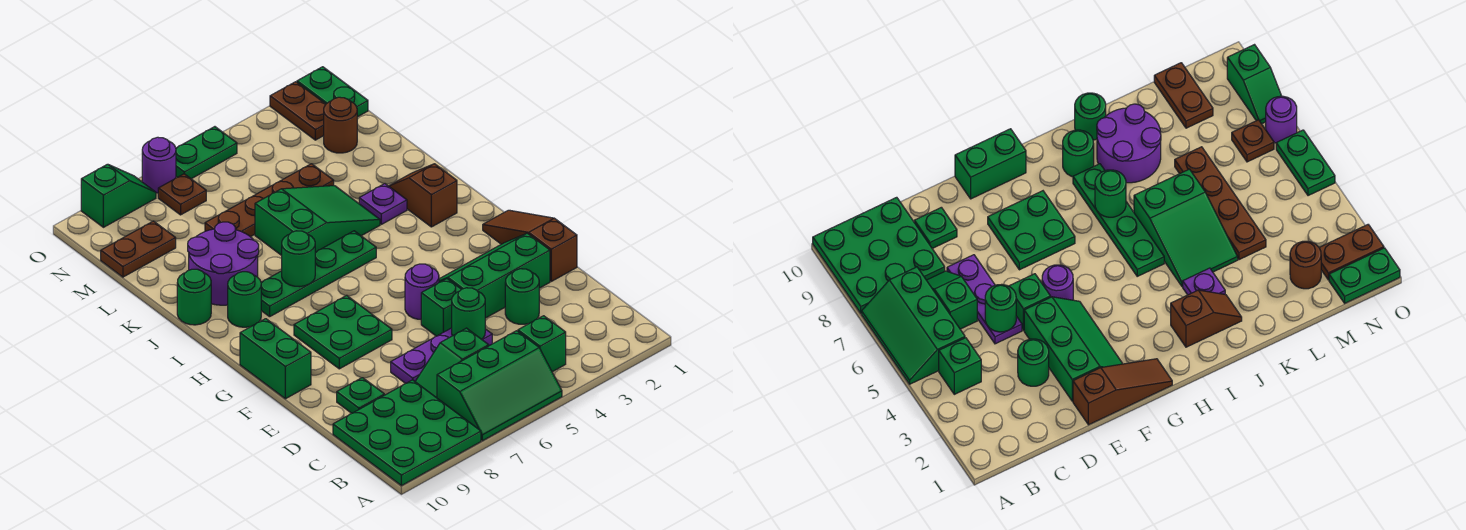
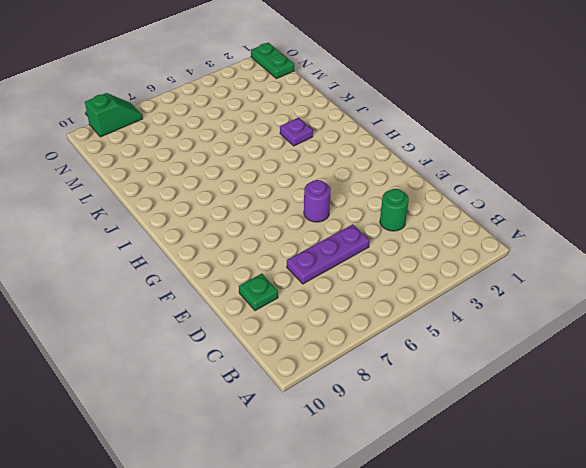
none -> green slope A5:B7 level 1 top B
none -> green plate A8:C10 level 1
none -> green brick B4 level 1
none -> green slope C6:C7 level 1 top 6

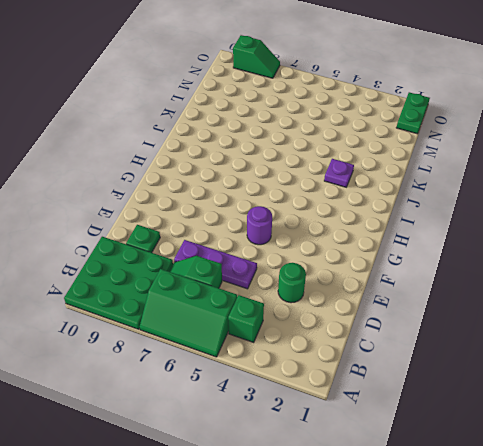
none -> brown slope E1:G1 level 1 top E
none -> green slope E2:F4 level 1 top E
none -> green brick E5 level 1
none -> green plate F7:G8 level 1

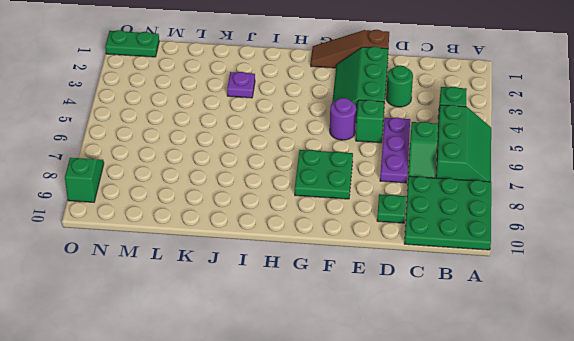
none -> green brick F10:G10 level 1
none -> brown slope I2:J2 level 1 top I
none -> green plate I5:I8 level 1
none -> green round brick I9 level 1

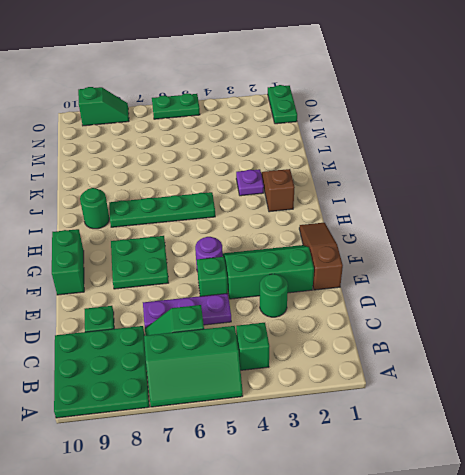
none -> green slope J4:K6 level 1 top 6
none -> purple round brick J8:K9 level 1
none -> green round brick J10 level 1
none -> brown plate L4:L7 level 1

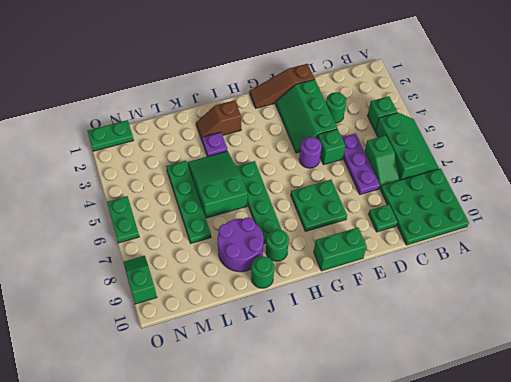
green plate L4:L7 level 1 -> brown plate L4:L7 level 1
none -> brown round brick M2 level 1
none -> brown plate M9:M10 level 1
none -> brown plate N2:O2 level 1
none -> brown plate N7 level 1

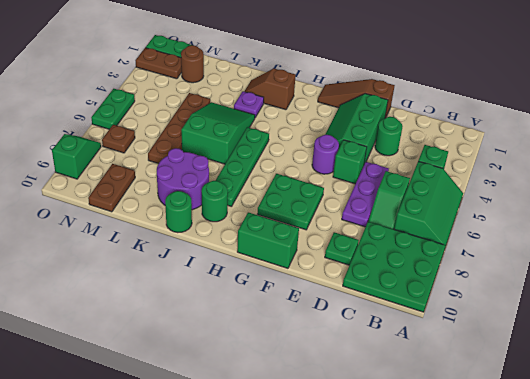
none -> purple round brick O7 level 1
none -> green round brick D5 level 2
none -> green round brick I7 level 2

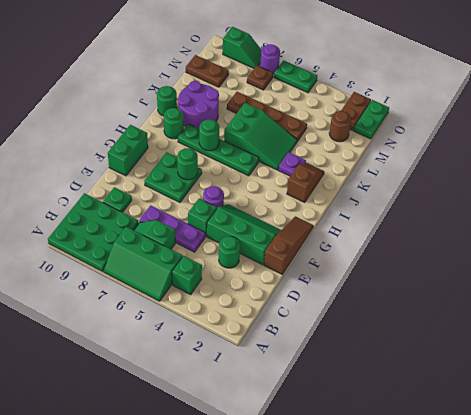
green round brick G7 level 2 -> green round brick D5 level 2

